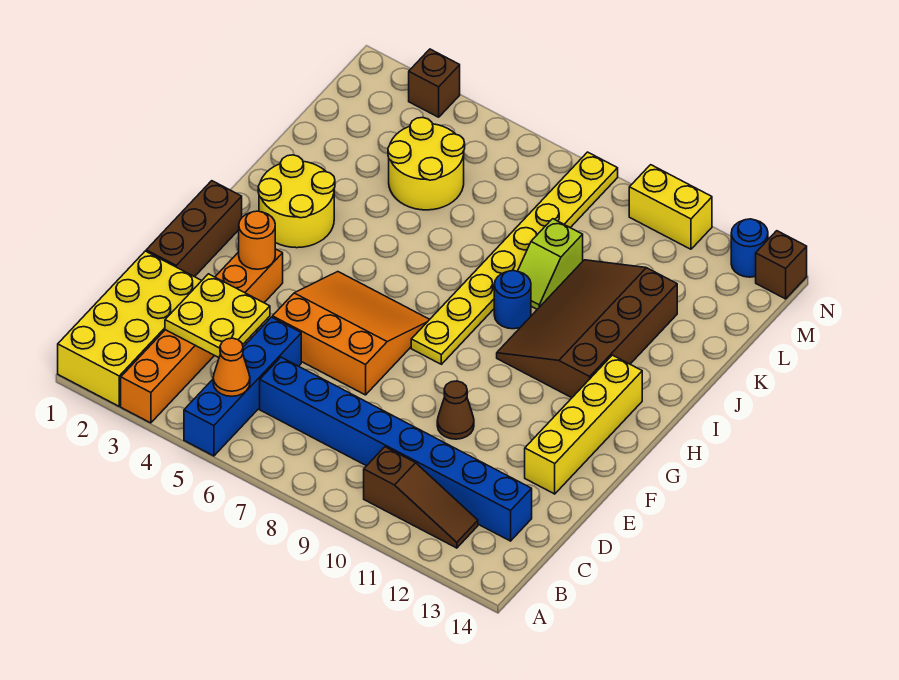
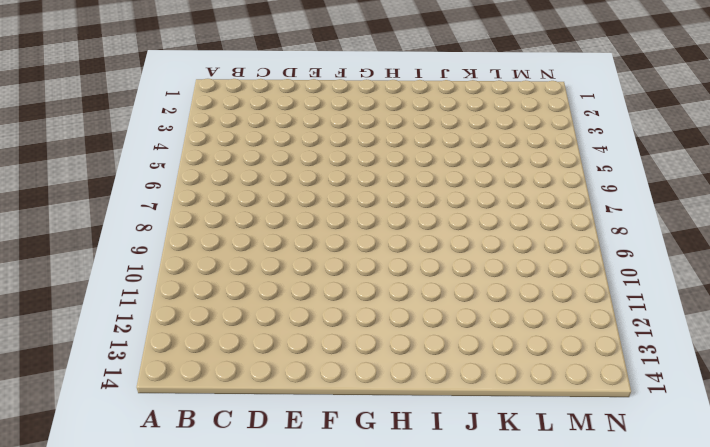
none -> yellow brick A1:D2 level 1
none -> orange brick A3:F3 level 1
none -> blue brick A5:D5 level 1

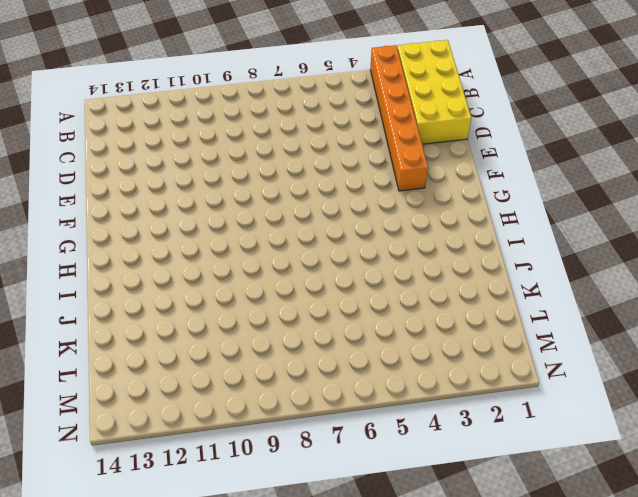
none -> blue brick A5:D5 level 1
none -> brown slope B10:B12 level 1 top 10
none -> blue brick C6:C13 level 1

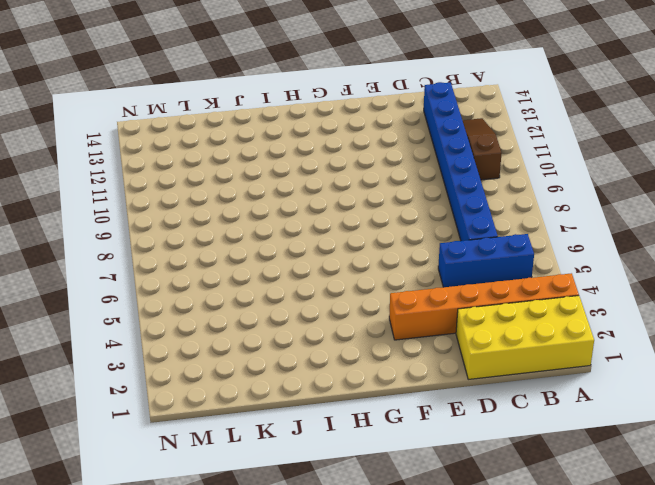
blue brick B5:D5 level 1 -> blue brick A5:D5 level 1
none -> brown brick E1:G1 level 1
none -> orange slope E5:G7 level 1 top E
none -> brown cone E10 level 1

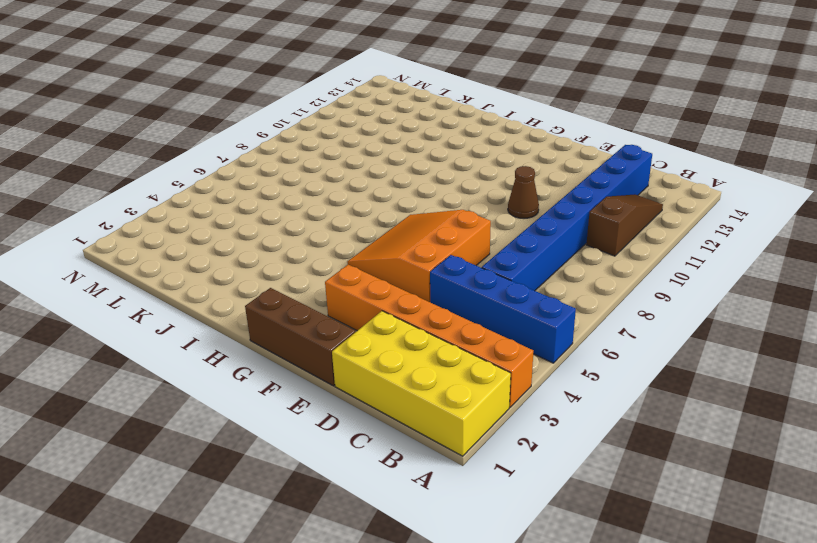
none -> yellow brick E13:H13 level 1
none -> yellow plate G8:N8 level 1
none -> yellow round brick H2:I3 level 1

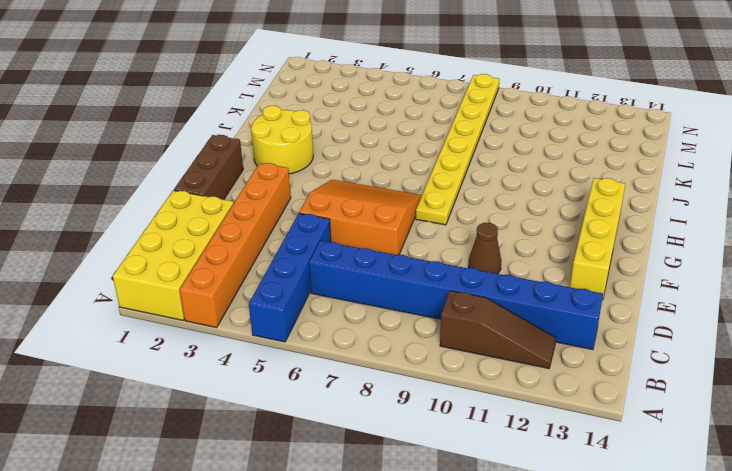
none -> brown slope H10:K12 level 1 top 12
none -> blue round brick I9 level 1
none -> lime slope J9:K9 level 1 top K

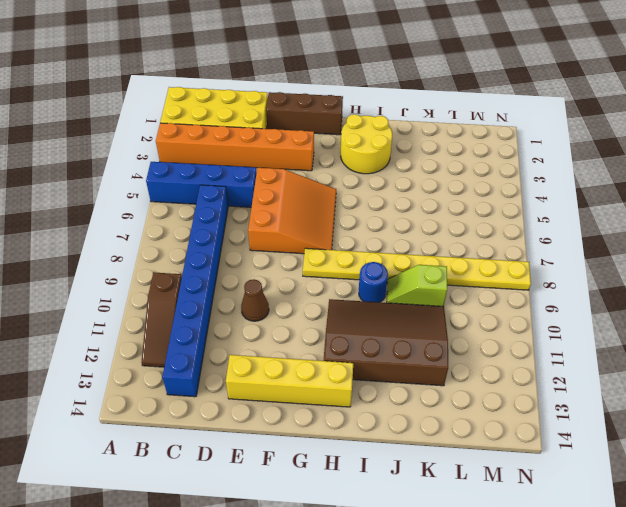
none -> yellow round brick K4:L5 level 1
none -> brown brick N3 level 1
none -> yellow brick N10:N11 level 1

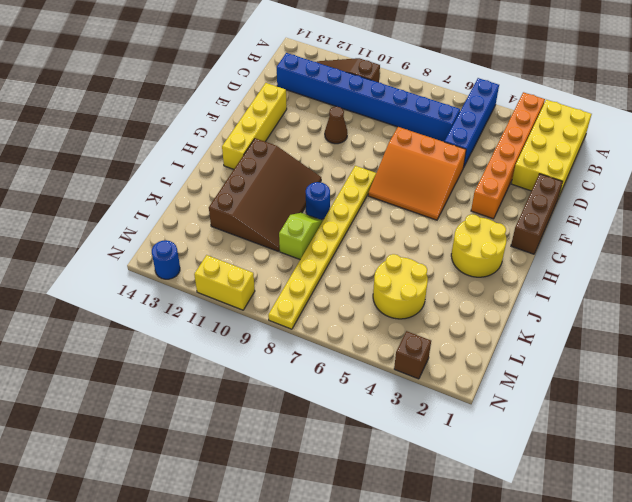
none -> brown brick N14 level 1
none -> orange cone B5 level 2
none -> yellow plate C3:D4 level 2

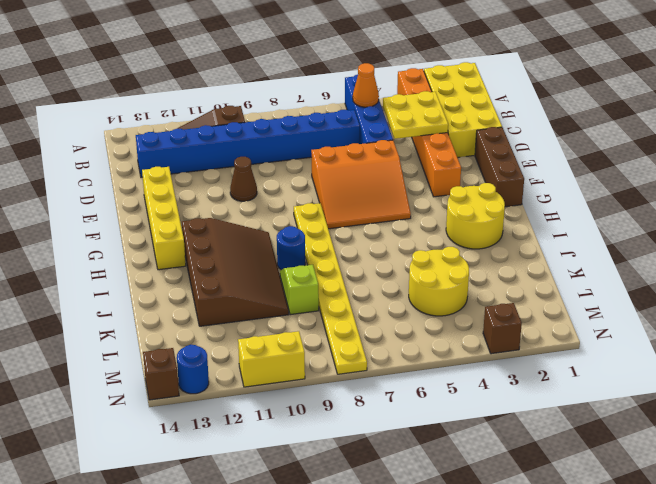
none -> orange round brick F3 level 2

